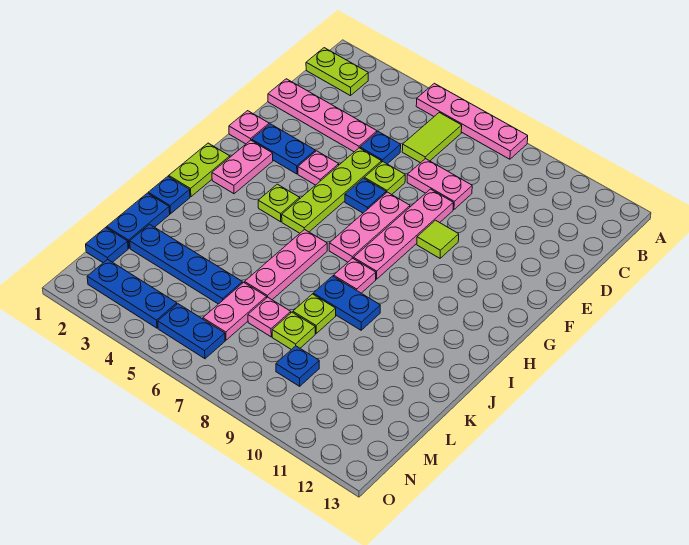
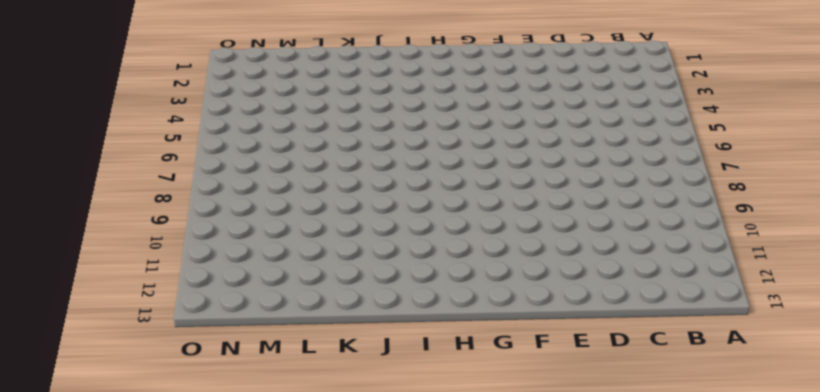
none -> pink plate A5:A8 level 1
none -> lime plate B1:B2 level 1
none -> lime tile B6:C6 level 1
none -> pink plate D1:D4 level 1

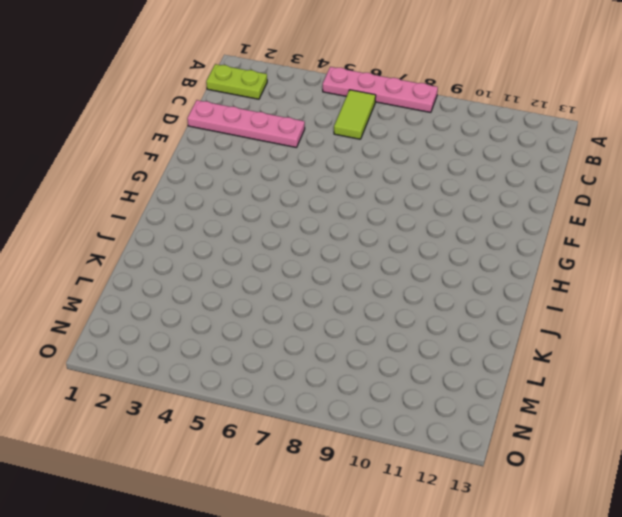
none -> blue plate D5 level 1
none -> pink plate D7:D8 level 1
none -> lime plate E5:H5 level 1
none -> lime plate E6 level 1

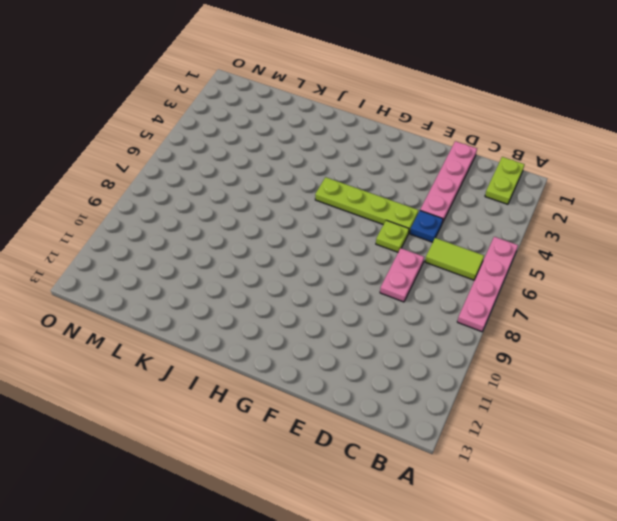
none -> pink plate E8:H8 level 1
none -> pink plate F1 level 1
none -> blue plate F2:F3 level 1
none -> pink plate F4 level 1

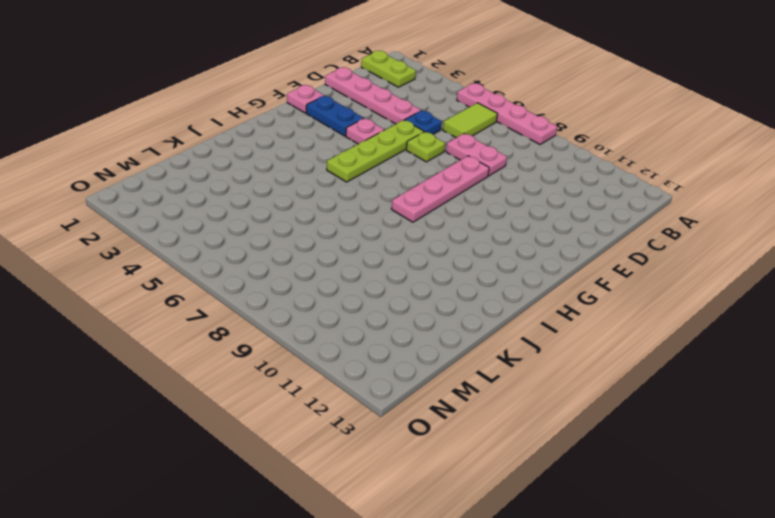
none -> blue plate F6 level 1
none -> pink plate F7:H7 level 1
none -> lime tile F9 level 1
none -> pink plate G2:H2 level 1

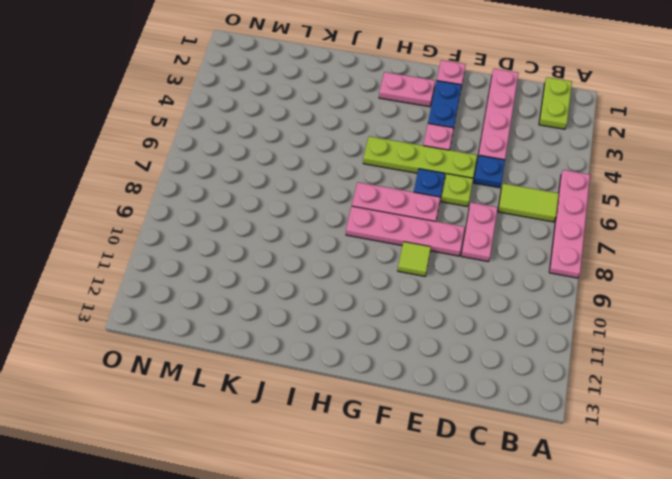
none -> lime plate H1:I1 level 1
none -> lime plate H4 level 1
none -> pink plate I6:K6 level 1
none -> pink plate I8 level 1

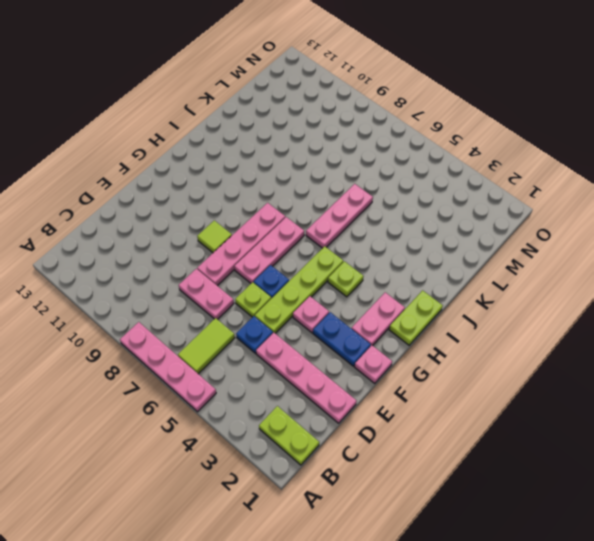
none -> pink plate I8 level 1
none -> blue plate J1 level 1
none -> blue plate J8:J9 level 1
none -> blue plate K1:L1 level 1

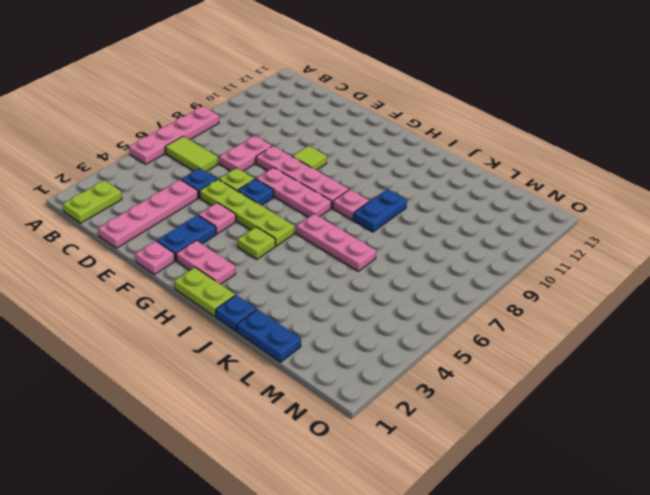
none -> lime plate K8 level 1
none -> blue plate L2:L5 level 1
none -> pink plate L6:M6 level 1
none -> pink plate L7 level 1

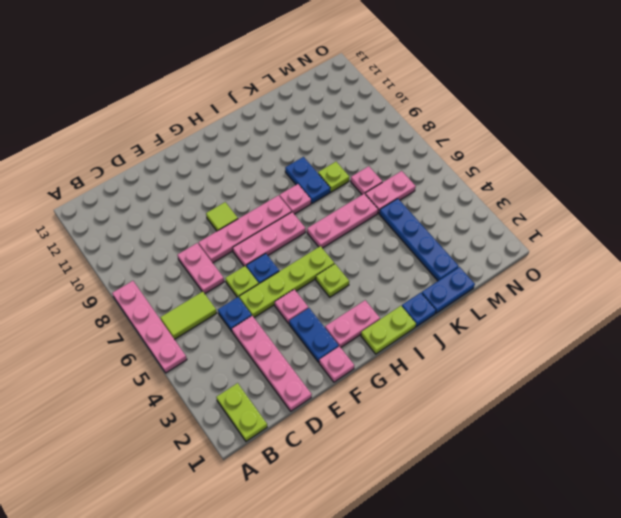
none -> lime plate L8 level 1
none -> blue plate M1 level 1
none -> blue plate M9 level 1
none -> blue plate N2:N4 level 1

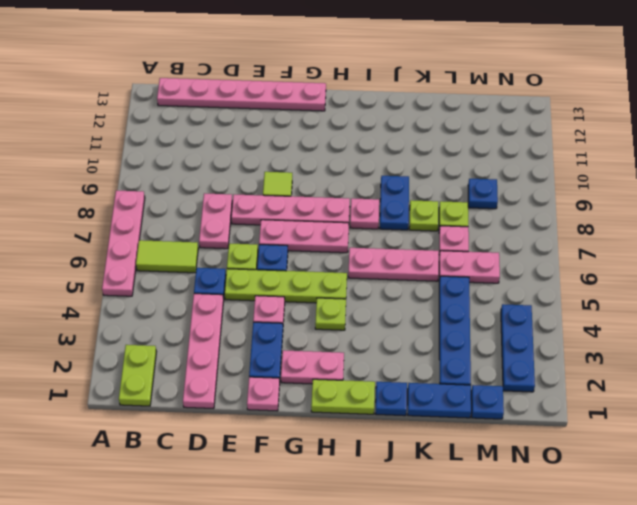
pink plate B13:G13 level 1 -> none
none -> blue plate N5:N6 level 1

